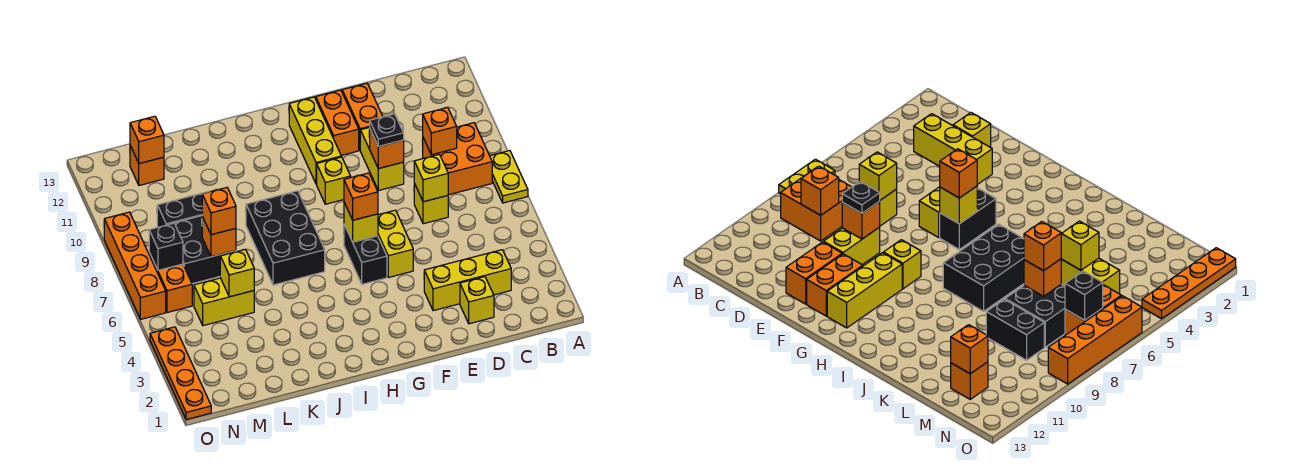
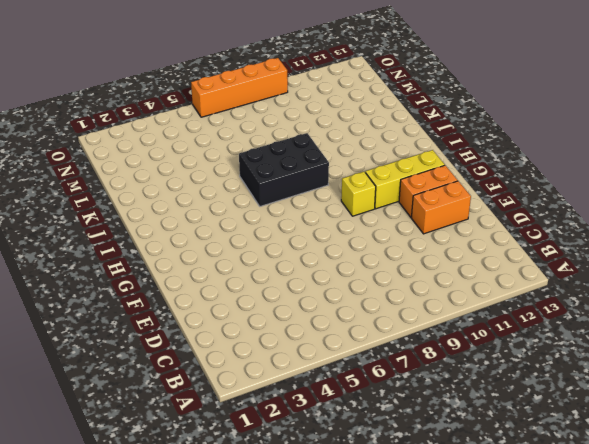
none -> yellow plate A7:A8 level 1
none -> orange brick B8:C9 level 1
none -> yellow brick C3:E3 level 1
none -> yellow brick D2 level 1

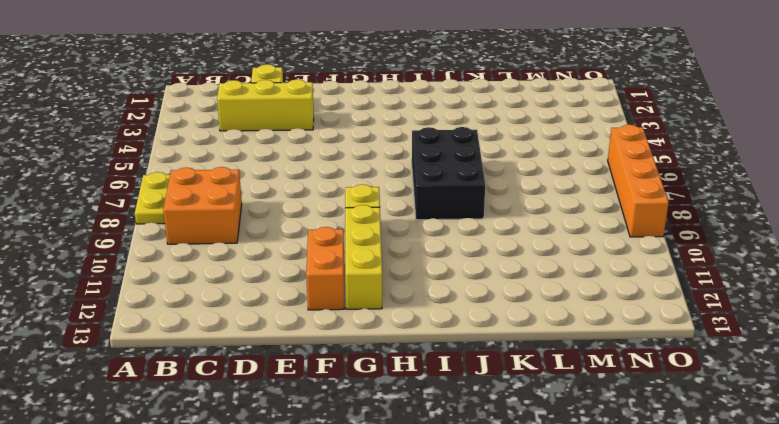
none -> yellow brick D7 level 1
none -> yellow brick E9:E10 level 1
none -> orange brick E11:E12 level 1
none -> yellow brick F5:F6 level 1

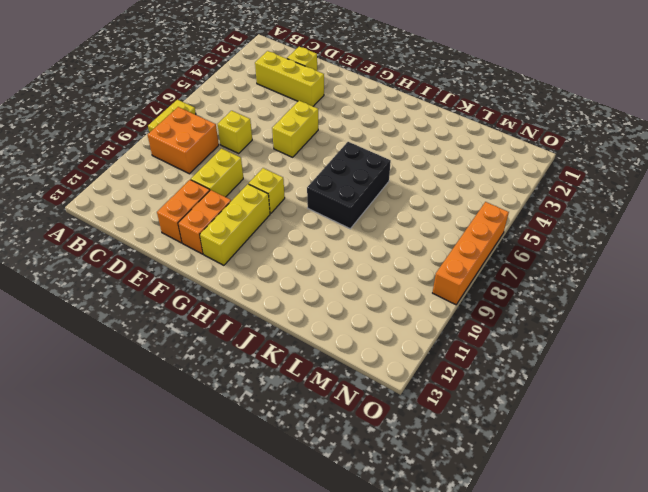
none -> black brick G5:G6 level 1
none -> yellow brick L5:M5 level 1
none -> black brick L7:M8 level 1
none -> black brick L9:M9 level 1

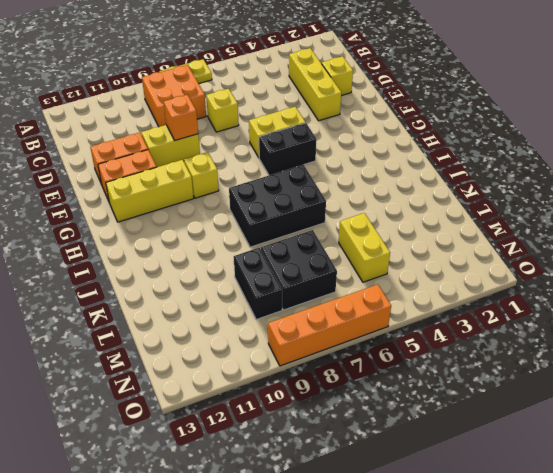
none -> orange brick M12 level 1
none -> orange brick N6:N7 level 1
none -> orange plate O1:O4 level 1
none -> orange brick C9 level 2

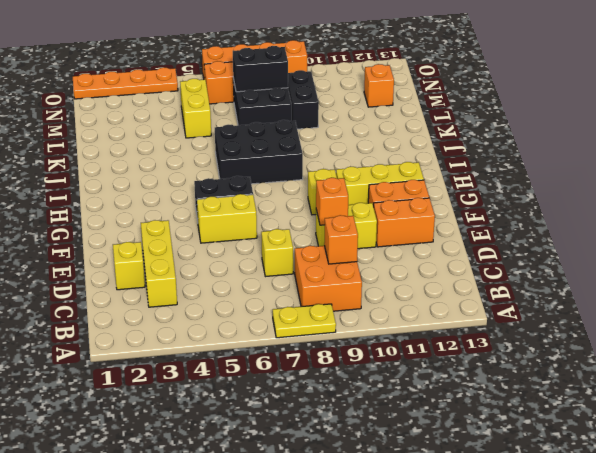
black brick M7:M8 level 2 -> none
none -> yellow brick D7 level 2
none -> yellow brick G6 level 2
none -> yellow brick L5 level 2
none -> orange brick L7 level 2

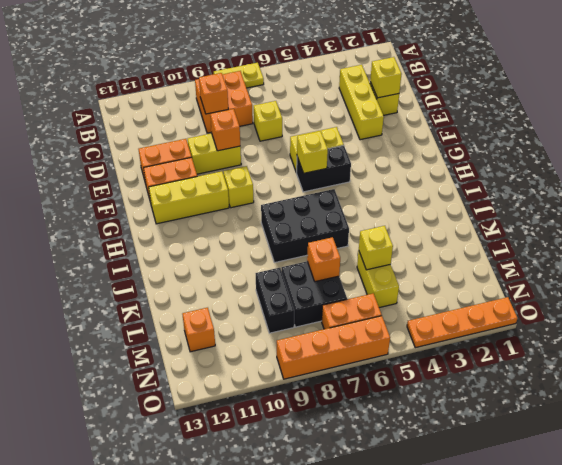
yellow brick D2 level 2 -> yellow brick D7 level 2
none -> orange brick M12 level 2
none -> black brick N7 level 2
none -> black plate E9 level 3
none -> orange brick G6 level 3

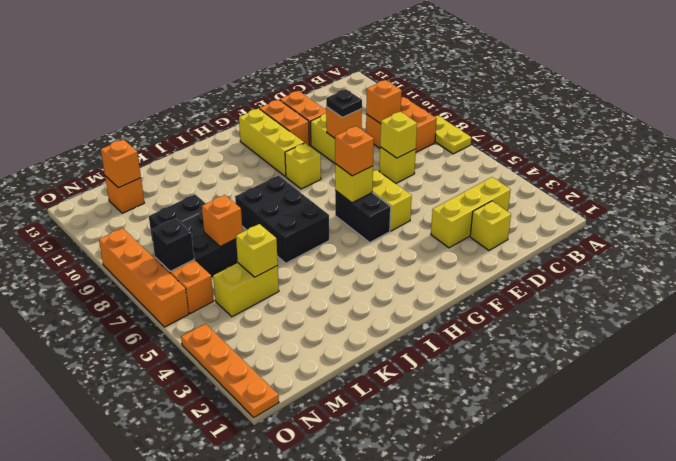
none -> orange brick L7 level 3

